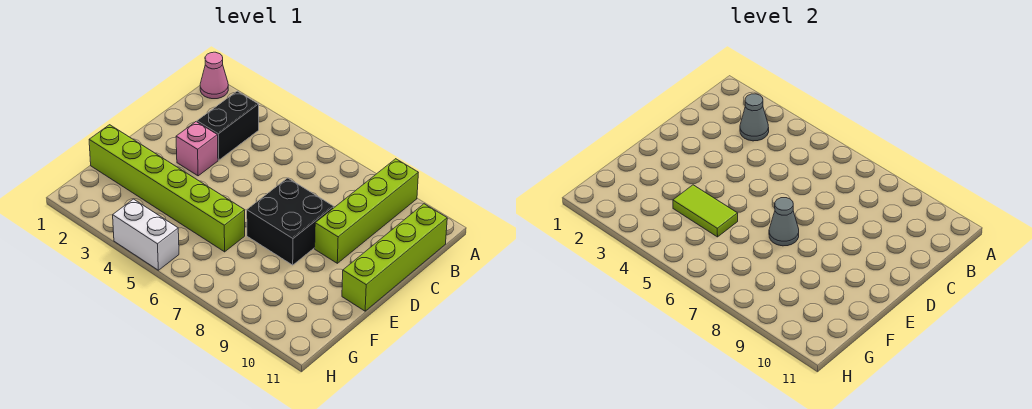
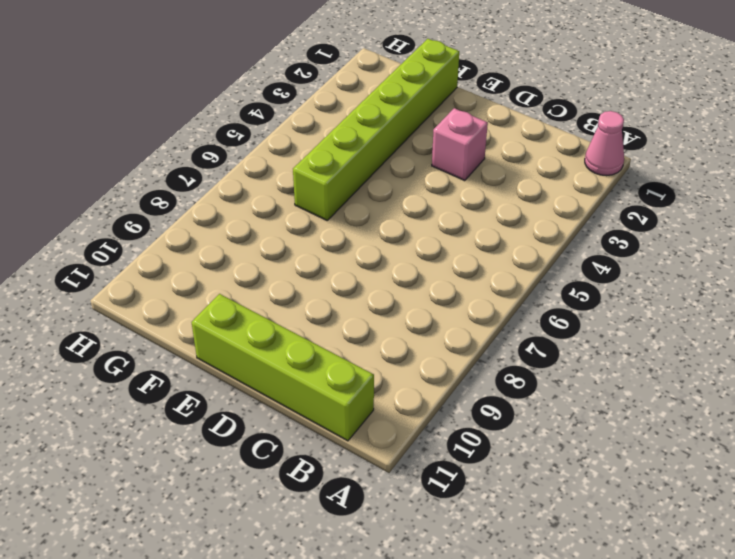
none -> lime brick A9:D9 level 1
none -> black brick B3:C3 level 1

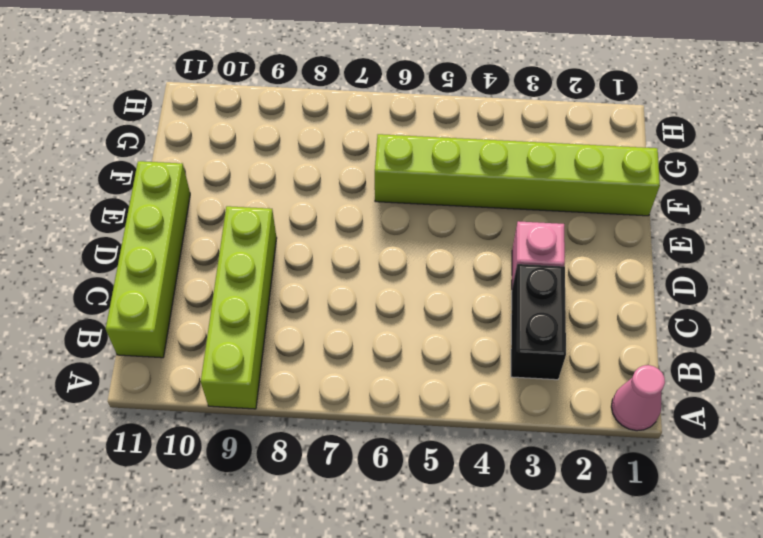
none -> black brick D7:E8 level 1
none -> white brick H4:H5 level 1

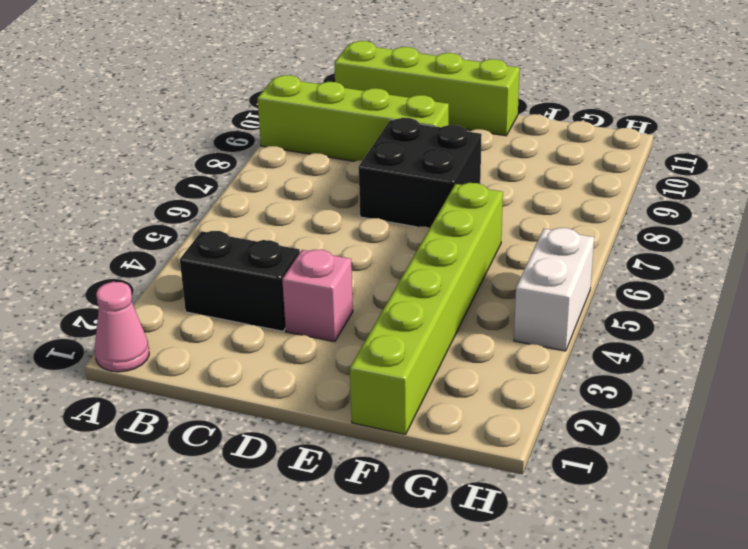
none -> grey cone B3 level 2
none -> grey cone E7 level 2

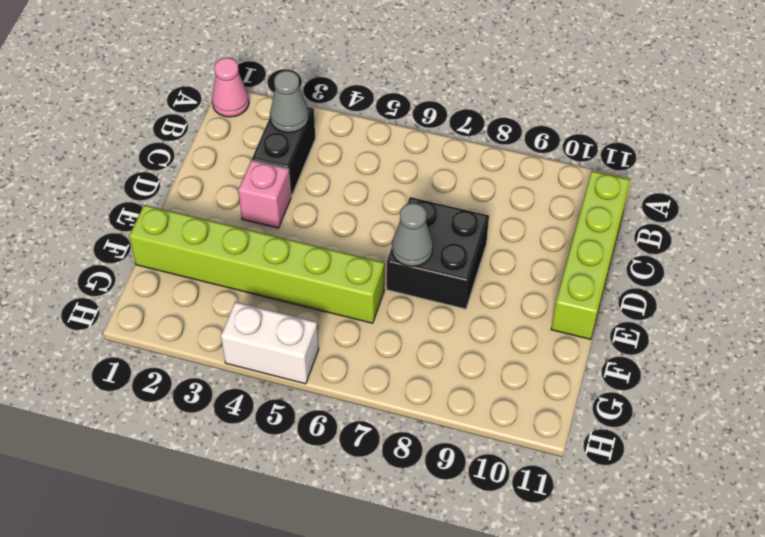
none -> lime brick A9:D9 level 1
none -> lime tile F4:F5 level 2

